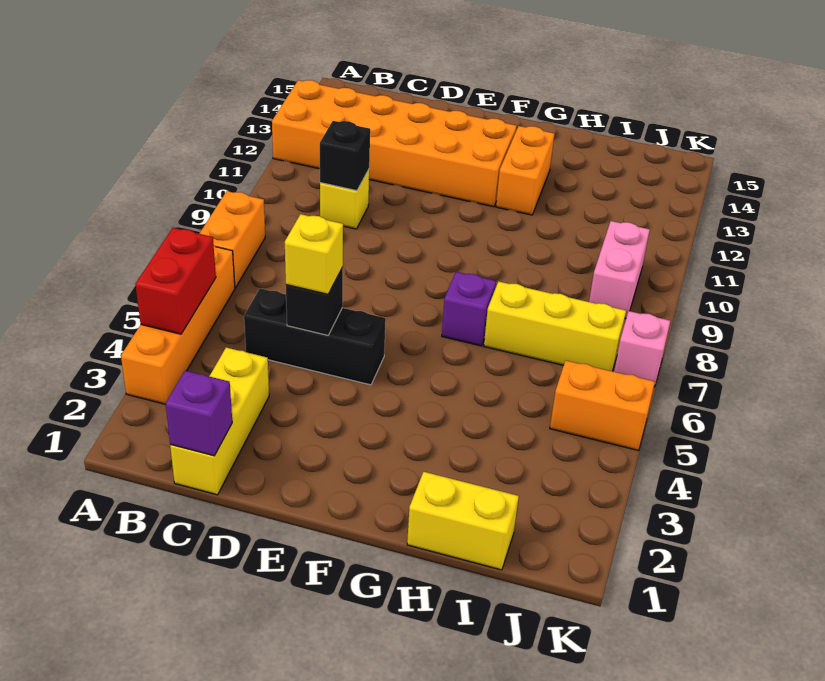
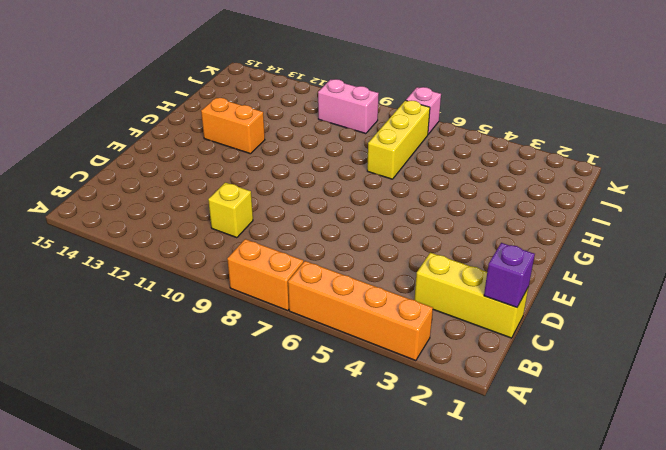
none -> orange brick A12:F13 level 1
none -> black brick C5:E5 level 1
none -> purple brick G7 level 1

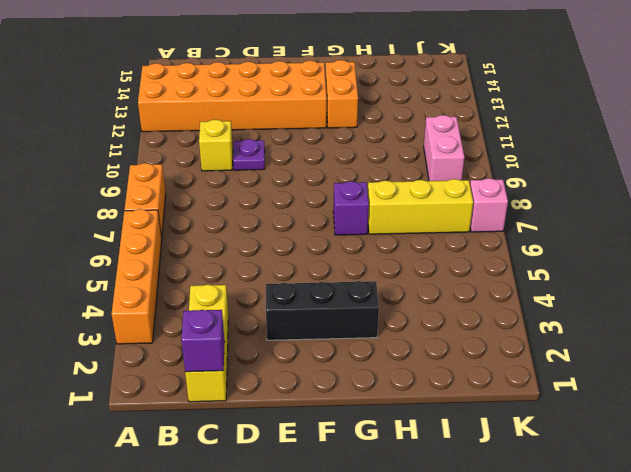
purple plate D10 level 1 -> none
black brick E3:G3 level 1 -> black brick C5:E5 level 1
none -> yellow brick H1:I1 level 1
none -> orange brick J5:K5 level 1
none -> red brick A4:A5 level 2

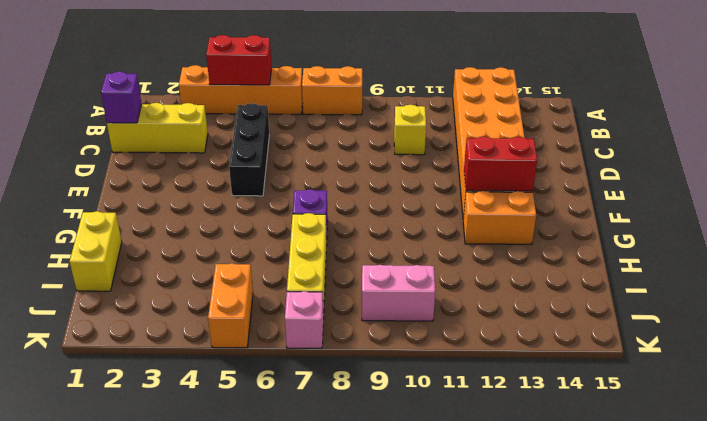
red brick F12:F13 level 2 -> none
none -> black brick C10 level 2
none -> black brick D5 level 2
none -> yellow brick D5 level 3

